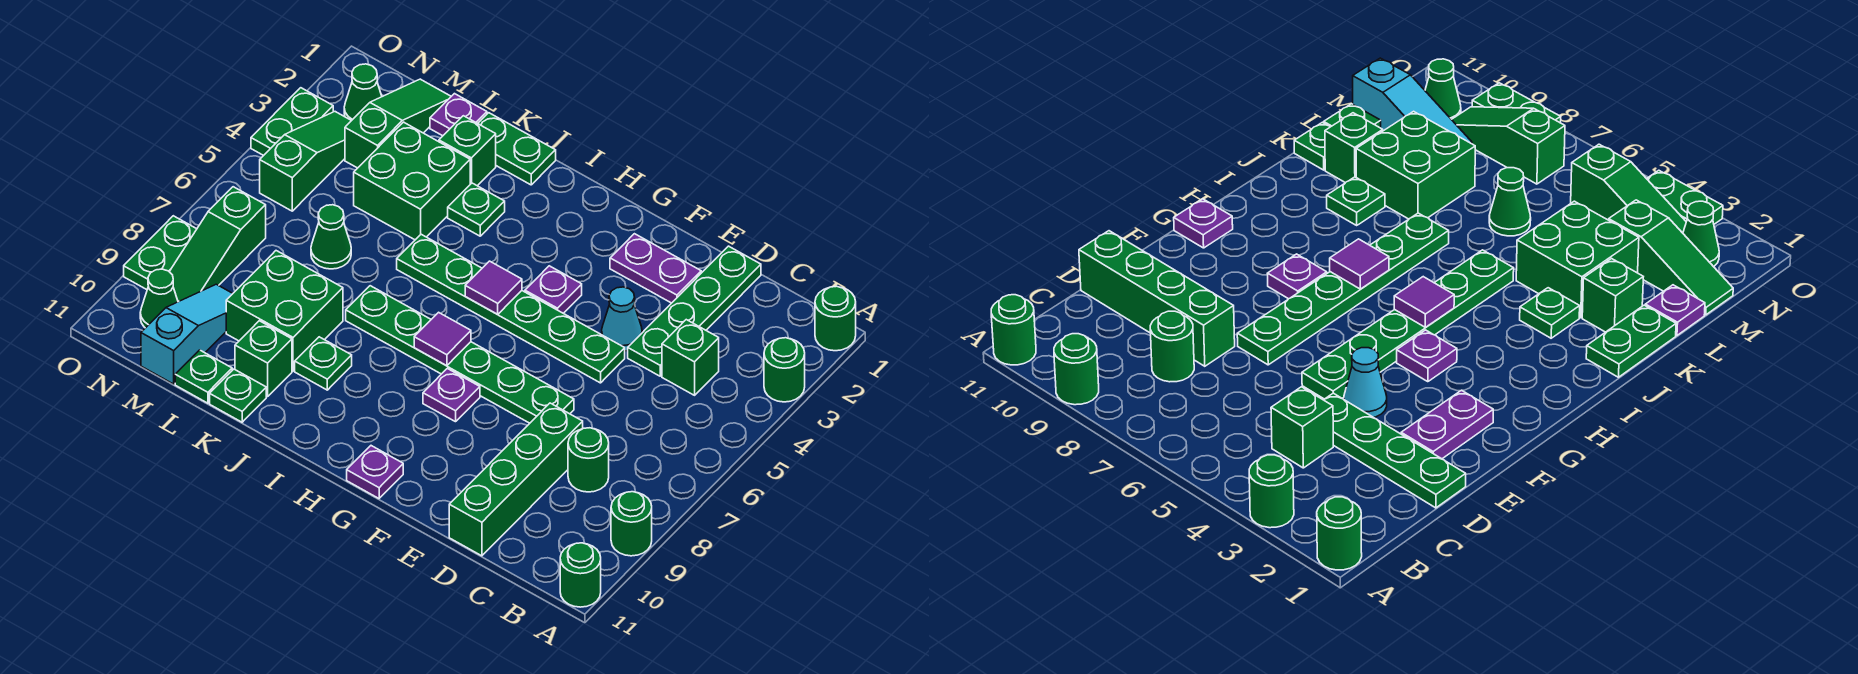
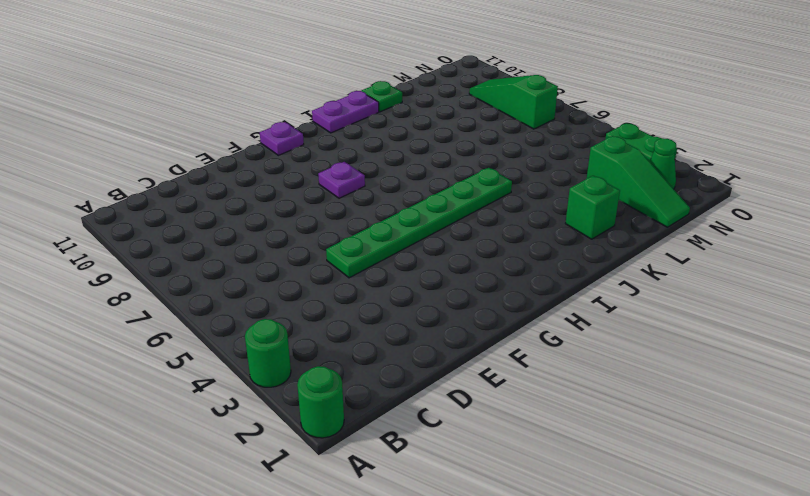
purple plate I11:J11 level 1 -> purple plate E2:F2 level 1
none -> green round brick A9 level 1
none -> green round brick A11 level 1
none -> green brick C4 level 1
none -> green round brick C8 level 1

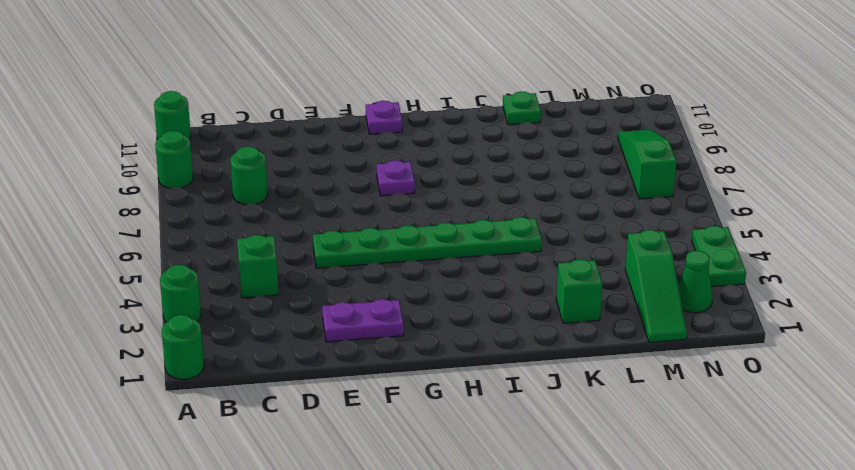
none -> green plate D1:D4 level 1
none -> green brick D8:D11 level 1
none -> cyan cone E4 level 1
none -> green plate E7:J7 level 1

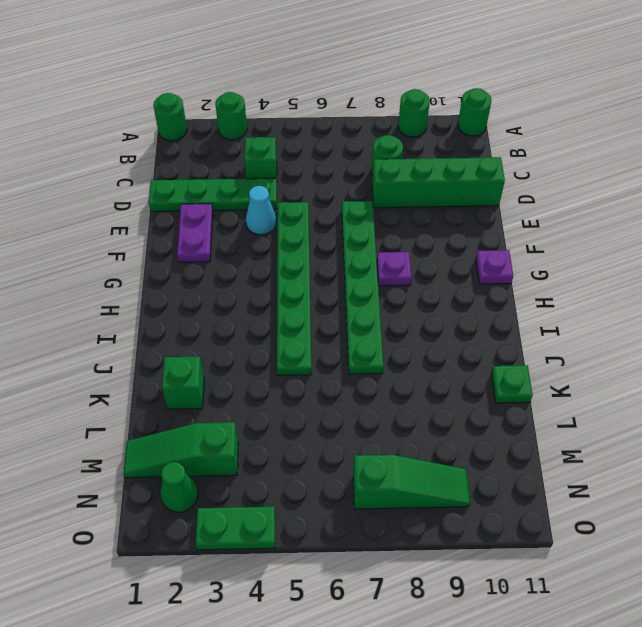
none -> purple plate G4 level 1
none -> green plate J1:K1 level 1
none -> green plate J3 level 1
none -> green plate J9 level 1

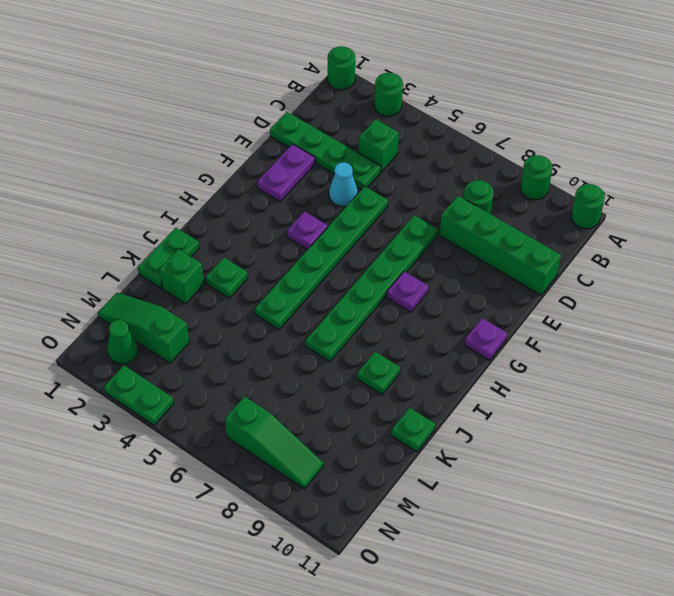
none -> green brick K3:L4 level 1
none -> green brick K8:L9 level 1
none -> green brick K10 level 1
none -> purple plate L1 level 1

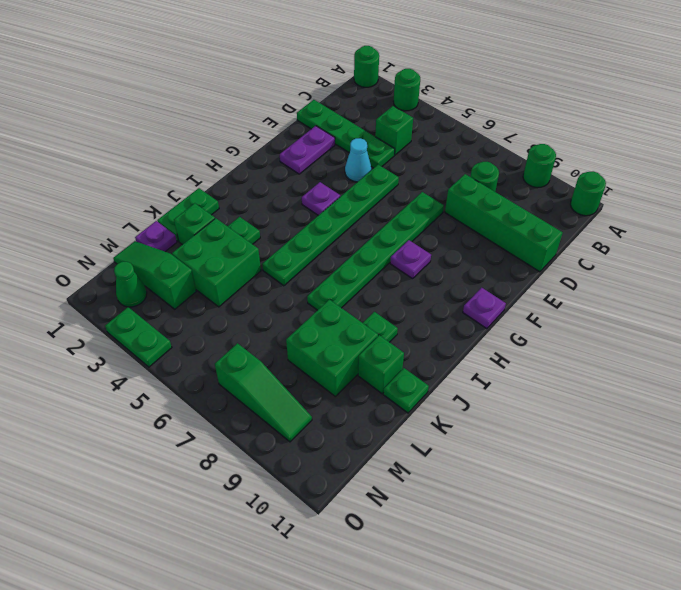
none -> green cone L6 level 1
none -> green plate L11 level 1
none -> cyan slope M9:M11 level 1 top 11
none -> green slope N3:N5 level 1 top 5

